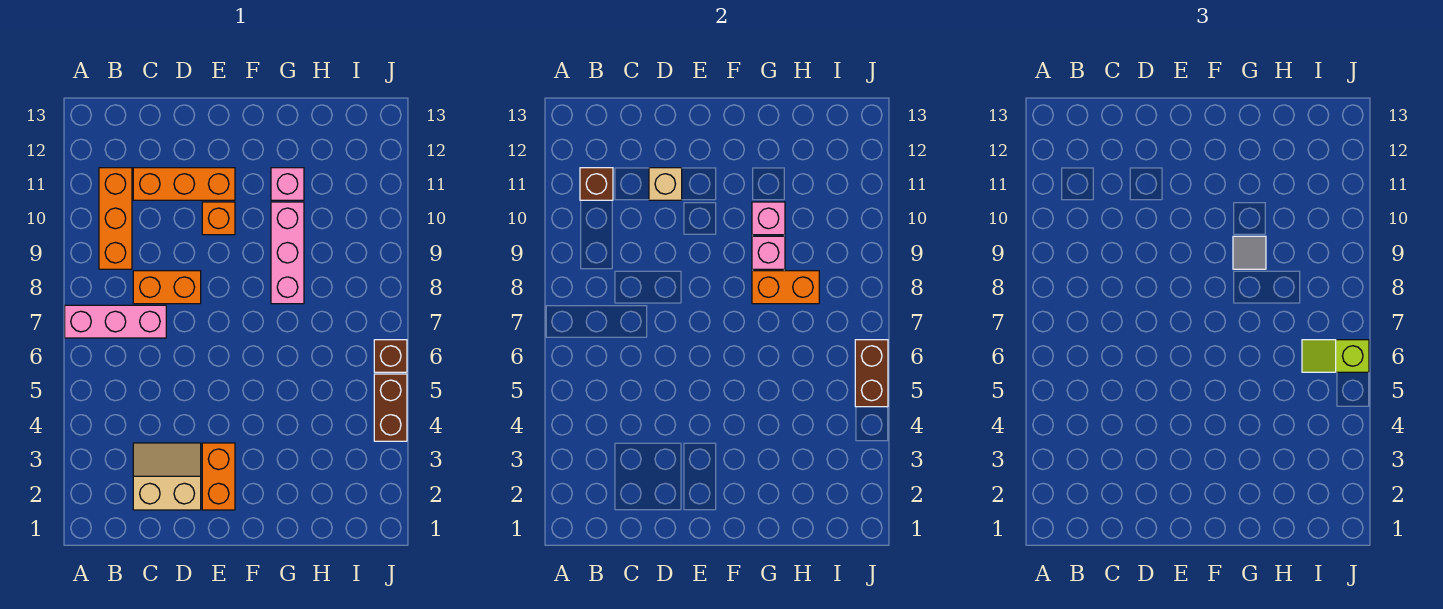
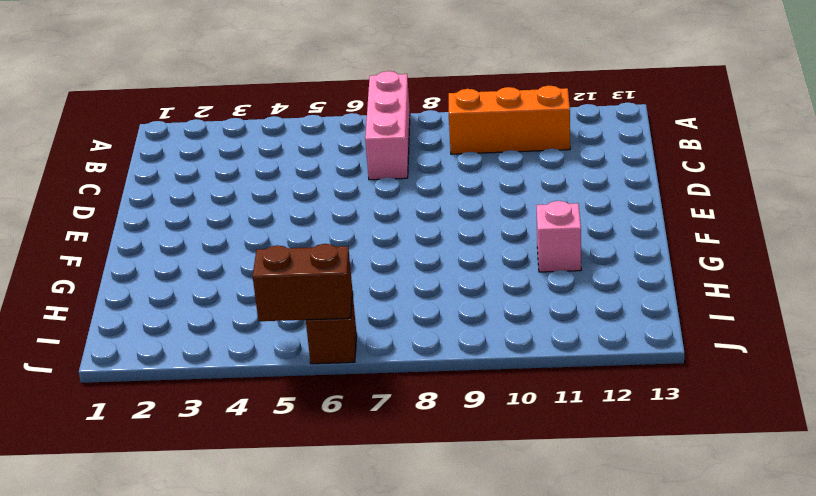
none -> tan slope C2:D3 level 1 top 2
none -> orange brick C8:D8 level 1
none -> orange brick C11:E11 level 1

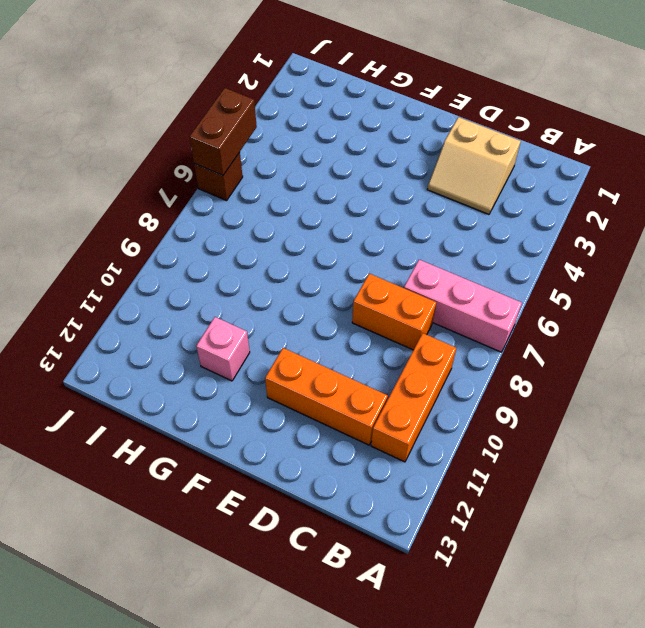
none -> orange brick E2:E3 level 1
none -> orange brick E10 level 1
none -> pink brick G8:G10 level 1

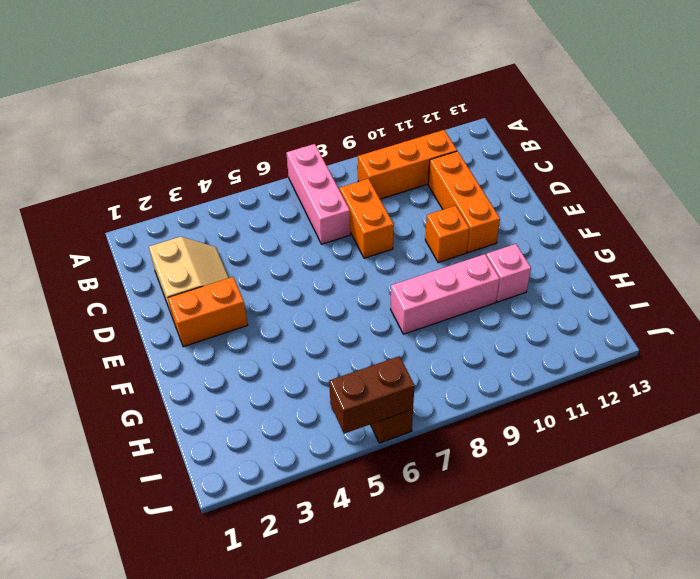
none -> brown brick J4:J5 level 1
none -> brown brick B11 level 2
none -> tan brick D11 level 2

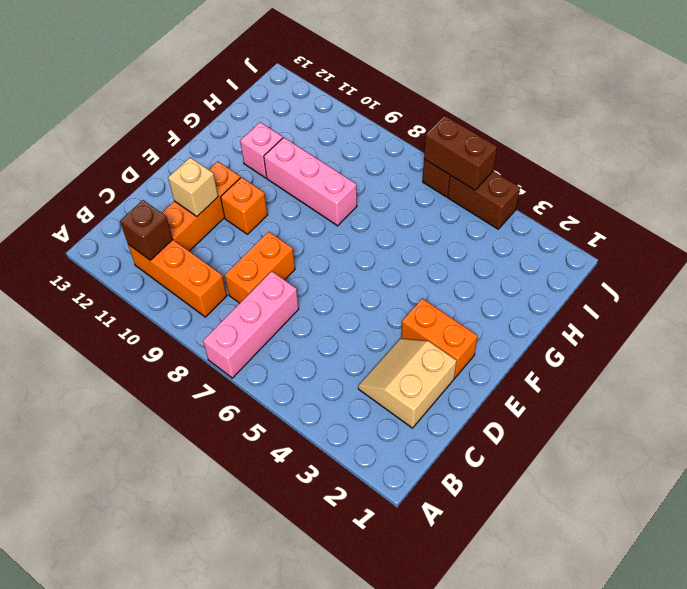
none -> orange brick G8:H8 level 2
none -> pink brick G9 level 2
none -> pink brick G10 level 2

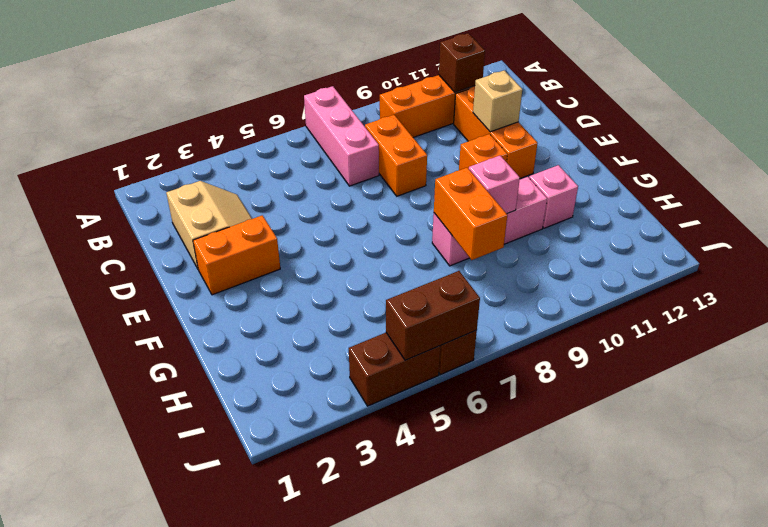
none -> pink brick G10 level 2
none -> grey tile G9 level 3
none -> lime slope I6:J6 level 3 top J

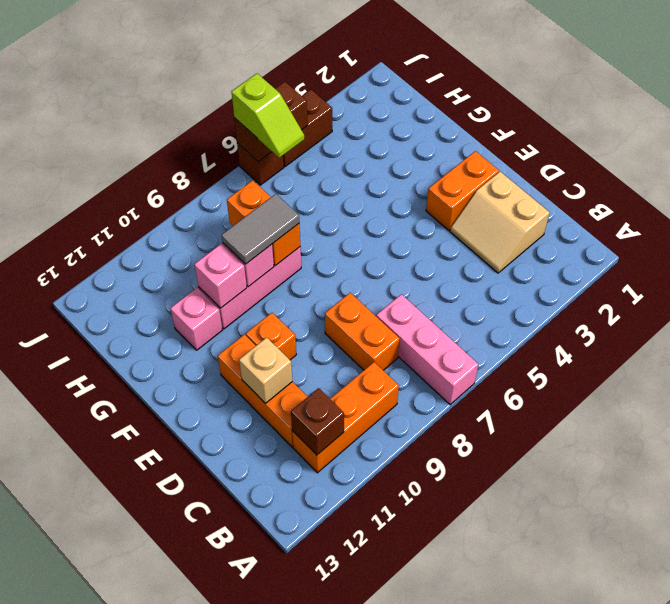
grey tile G8:G9 level 3 -> grey tile G9 level 3

